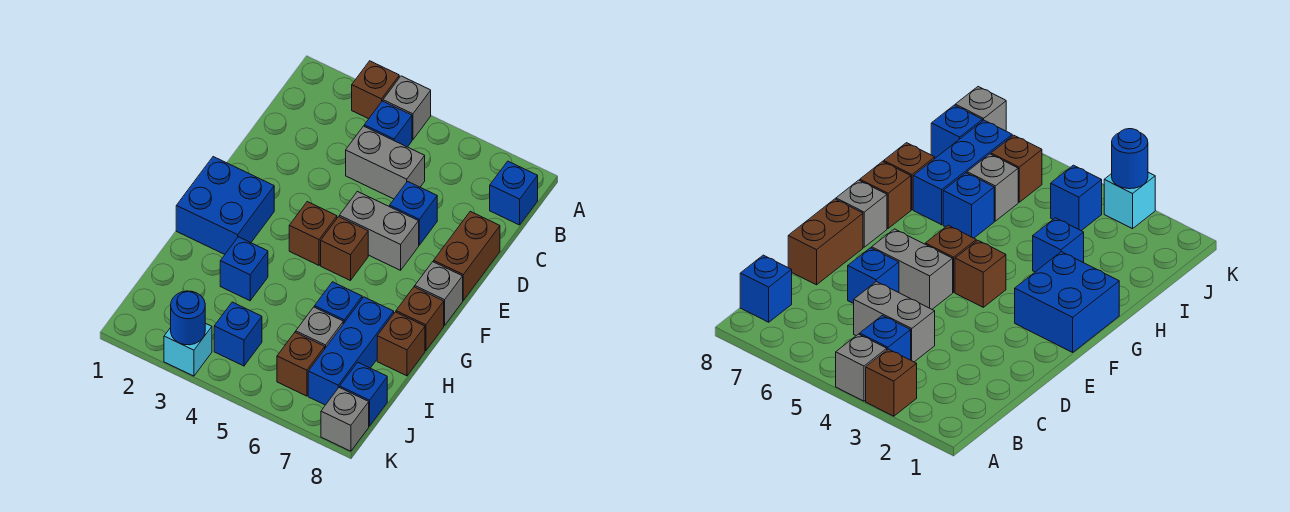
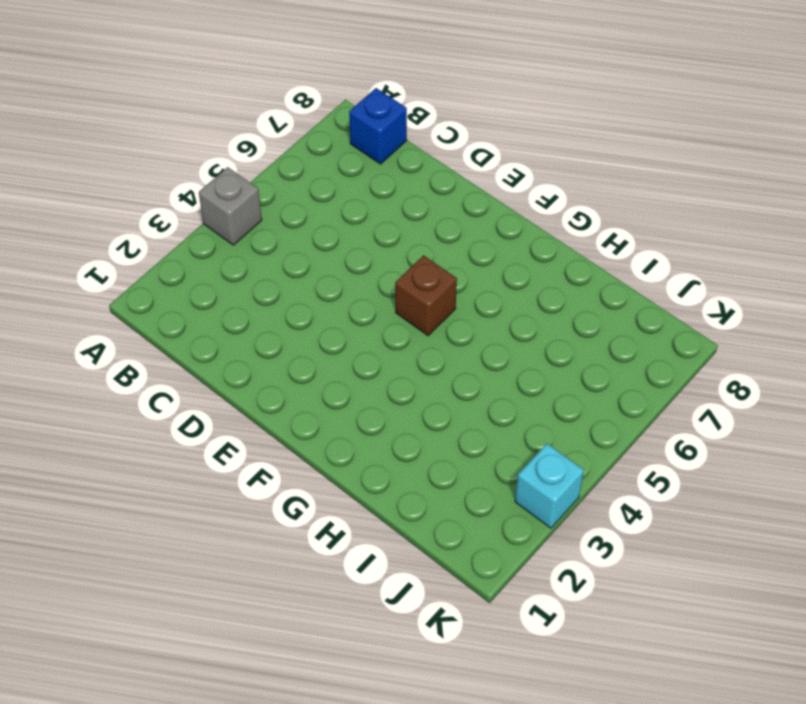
none -> brown brick A3 level 1
none -> blue brick B4 level 1
none -> grey brick C4:C5 level 1

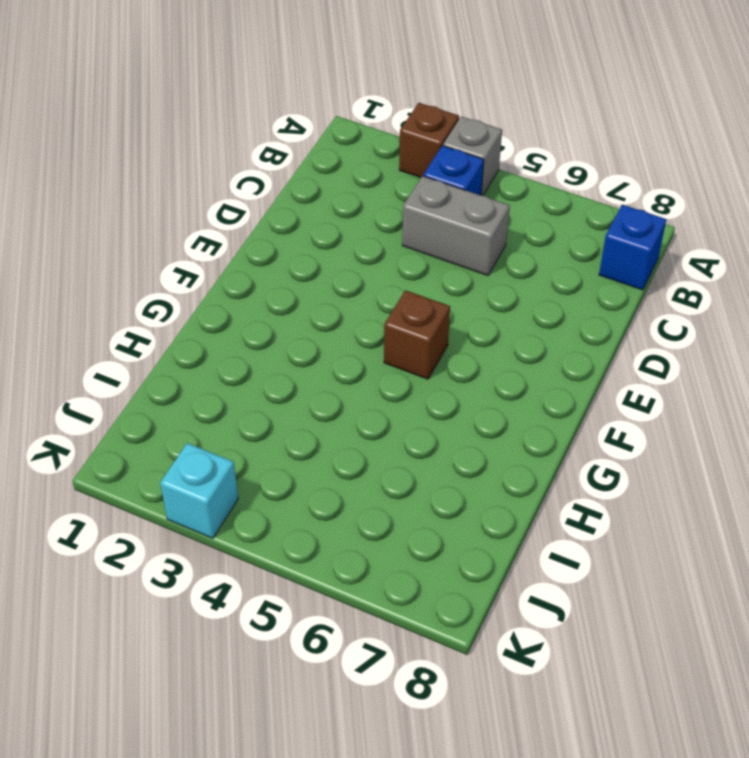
none -> blue brick D6 level 1
none -> brown brick D8:E8 level 1
none -> grey brick E5:E6 level 1

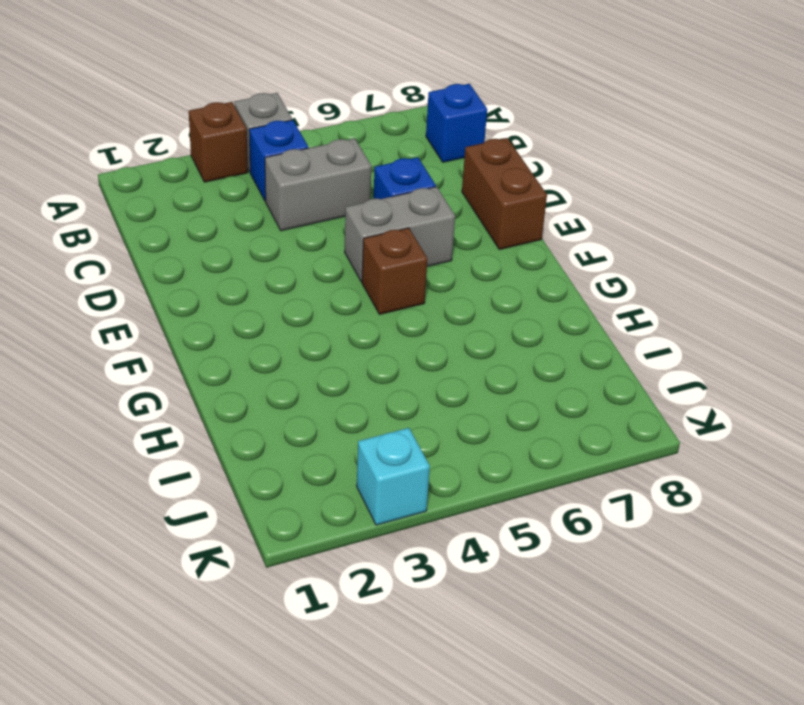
none -> blue brick F1:G2 level 1
none -> brown brick F4 level 1
none -> grey brick F8 level 1

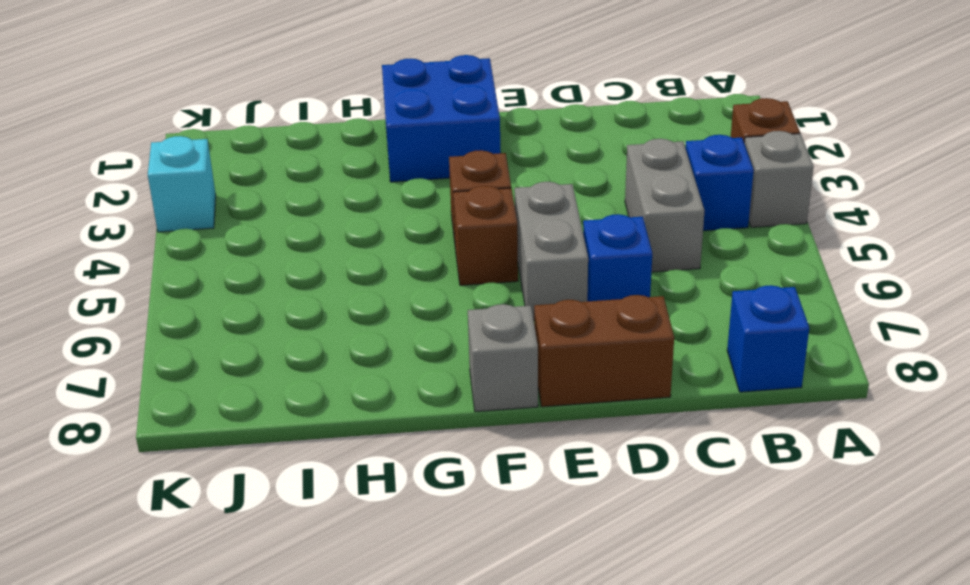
none -> brown brick G8 level 1
none -> blue brick H3 level 1
none -> blue brick H6 level 1

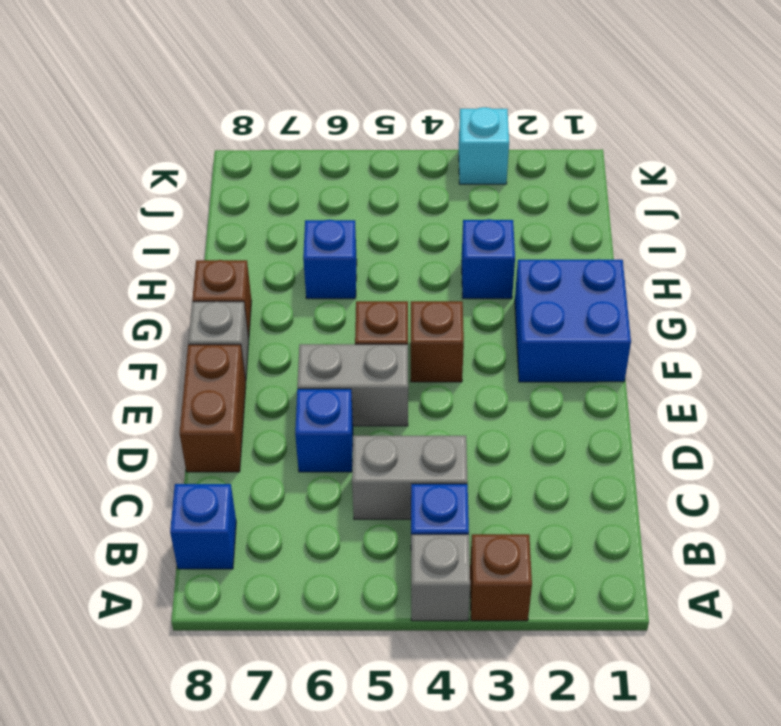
none -> blue brick H7:J7 level 1
none -> brown brick H8 level 1
none -> grey brick I6 level 1

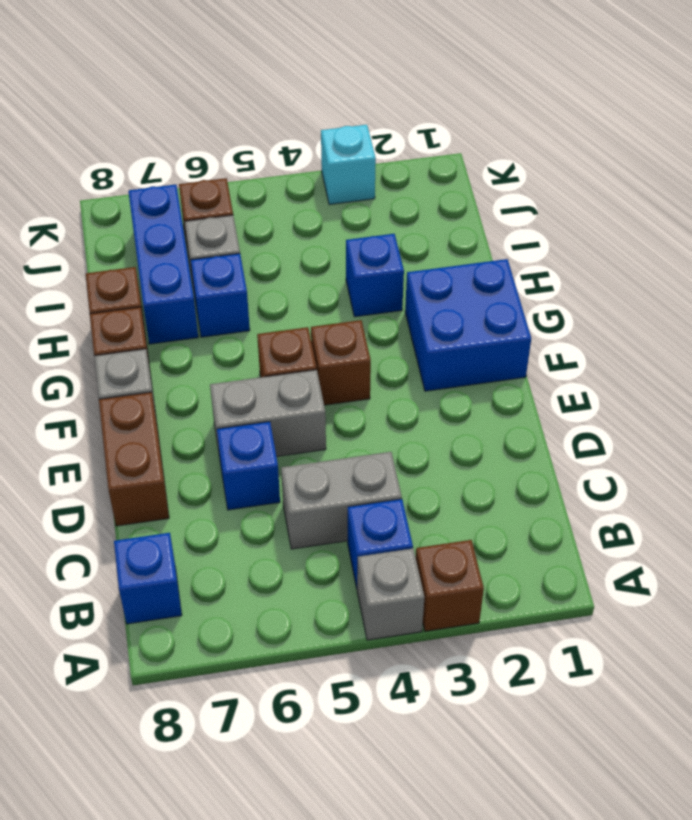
none -> blue brick J4 level 1
none -> blue brick J8 level 1
none -> grey brick K8 level 1

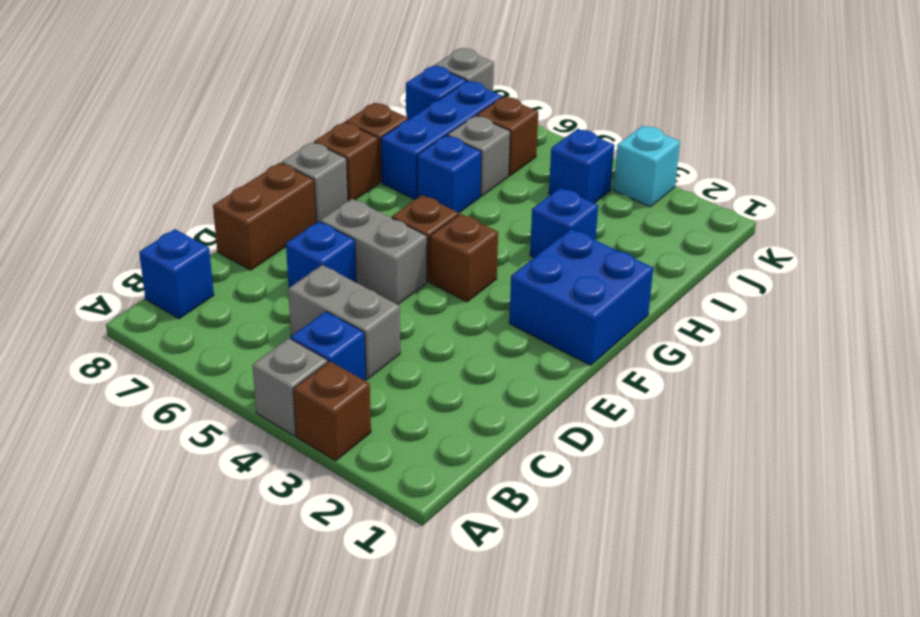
none -> blue round brick K3 level 2

